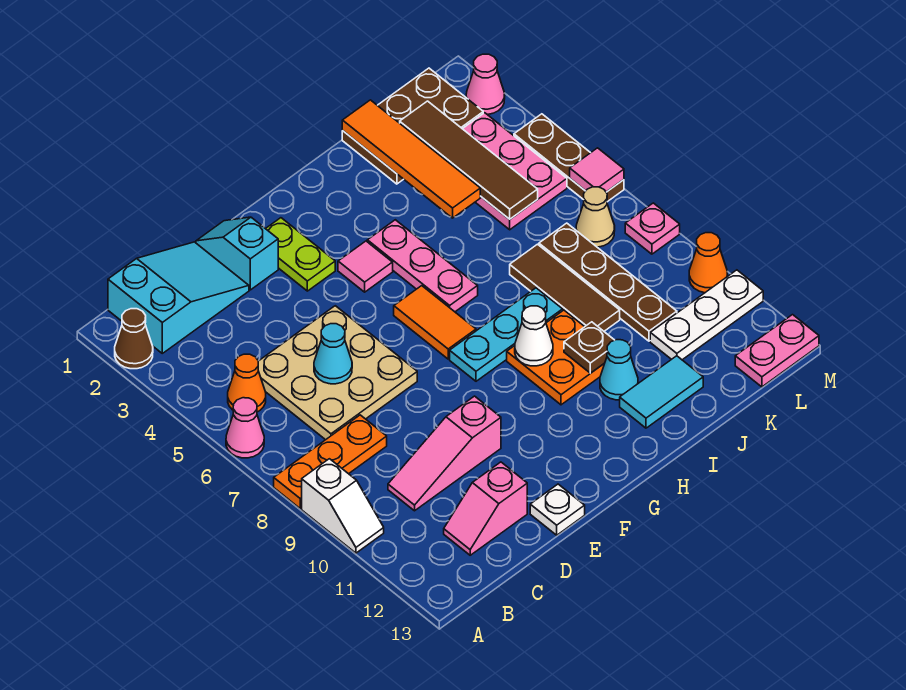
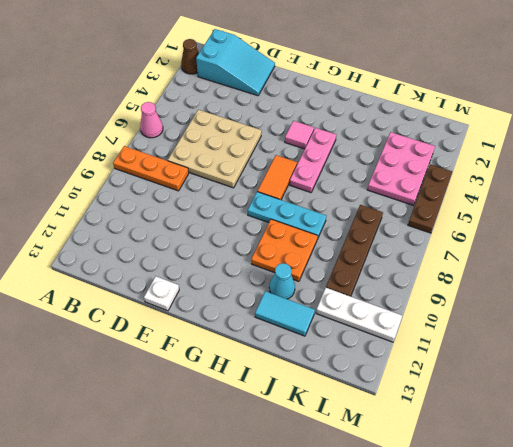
none -> white slope A9:A10 level 1 top 9
none -> orange cone B5 level 1
none -> pink slope C10:E10 level 1 top E
none -> pink slope C12:D12 level 1 top D

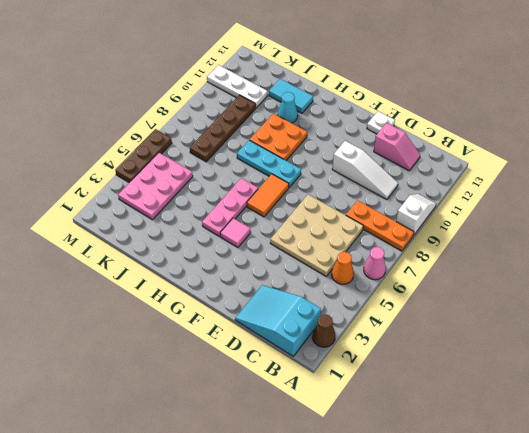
white slope C10:E10 level 1 top E -> pink slope C10:E10 level 1 top E
none -> cyan slope E1:E2 level 1 top 2
none -> lime plate F2:F3 level 1
none -> brown plate J1:L2 level 1
none -> brown tile J7:J9 level 1

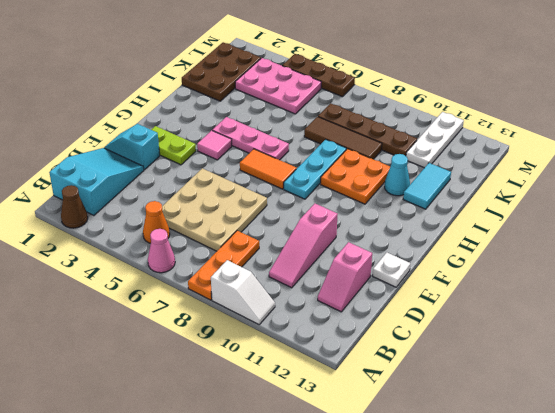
none -> tan cone L7 level 1
none -> pink plate L13:M13 level 1
none -> pink cone M2 level 1
none -> pink plate M8 level 1

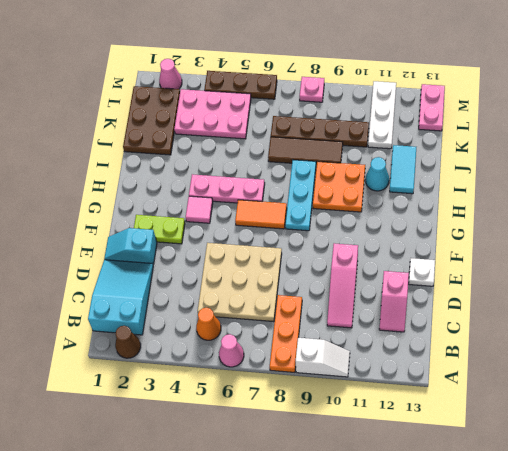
none -> tan cone L7 level 1
none -> orange cone M10 level 1
none -> cyan cone D6 level 2
none -> white cone H9 level 2

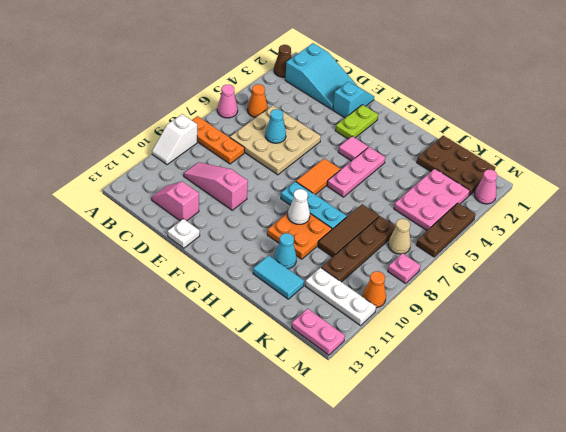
none -> brown plate I10 level 2
none -> orange tile J1:J4 level 2
none -> brown tile K2:K5 level 2
none -> pink tile M6 level 2

